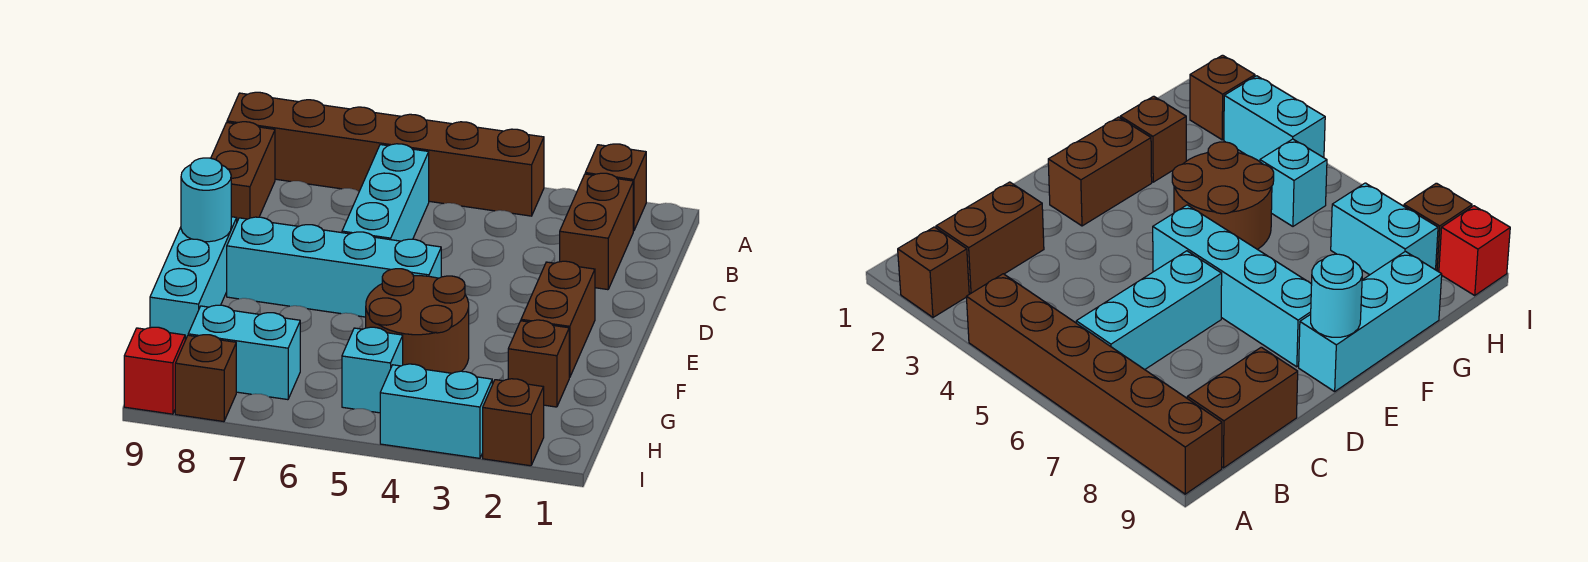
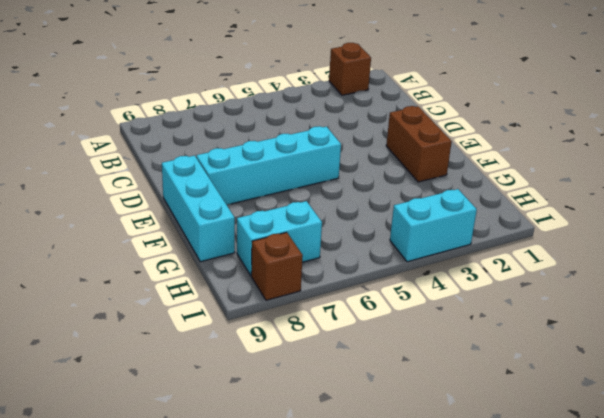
none -> brown brick A4:A9 level 1
none -> brown brick B2:C2 level 1
none -> cyan brick B6:D6 level 1

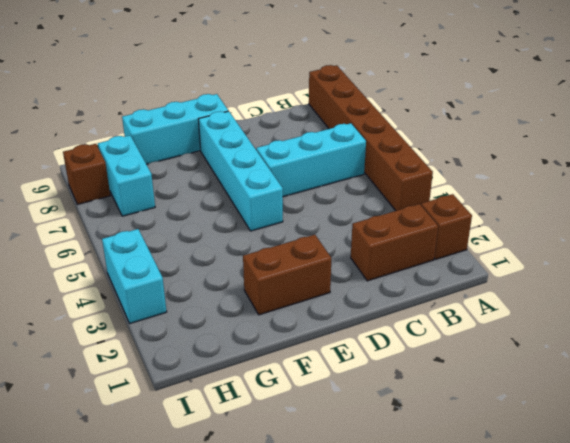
none -> brown brick B9:C9 level 1
none -> brown round brick F4:G5 level 1
none -> brown brick G2 level 1

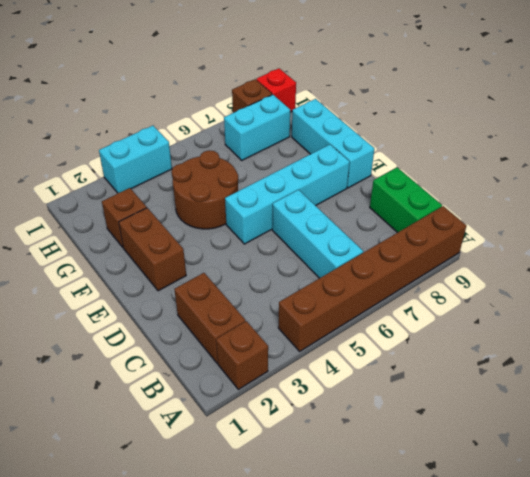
green brick B9:C9 level 1 -> brown brick B9:C9 level 1
none -> cyan brick H5 level 1
none -> brown brick I2 level 1
none -> cyan round brick E9 level 2

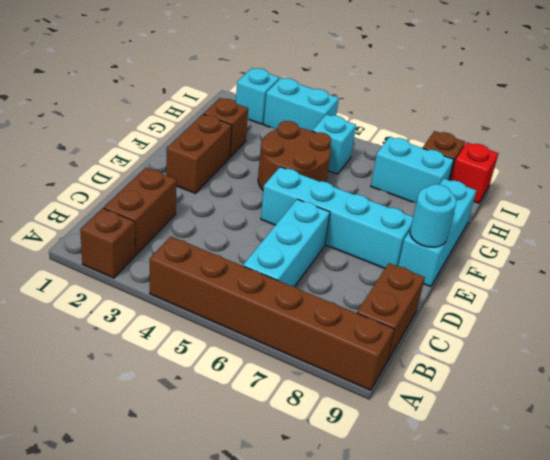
cyan brick I2 level 1 -> brown brick I2 level 1

